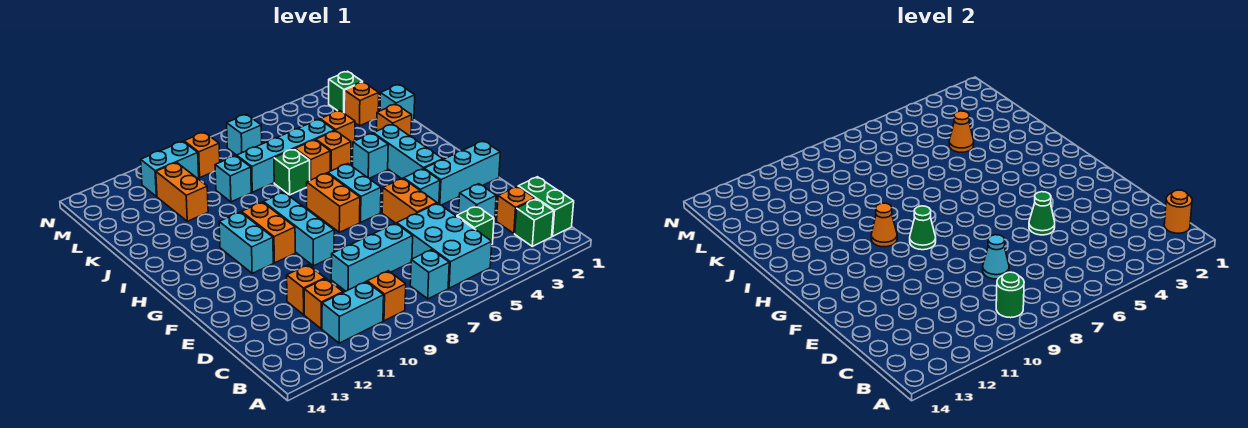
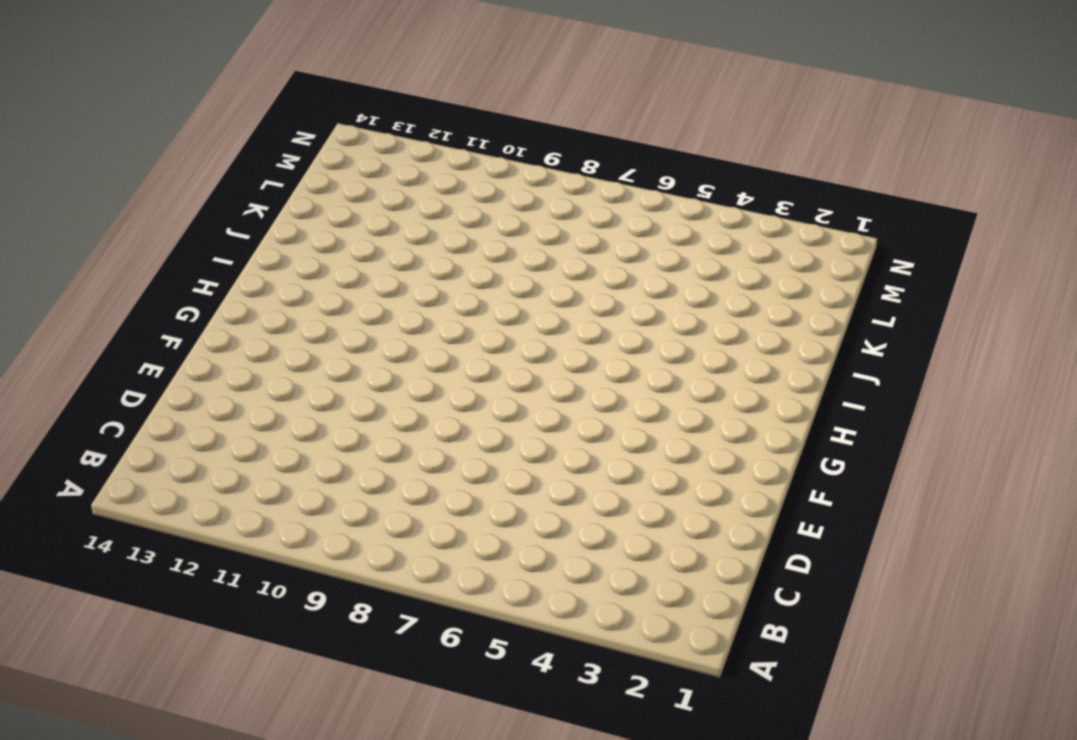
none -> green brick B1:C1 level 1
none -> green brick B2 level 1
none -> cyan brick B5:D6 level 1
none -> cyan brick B7 level 1

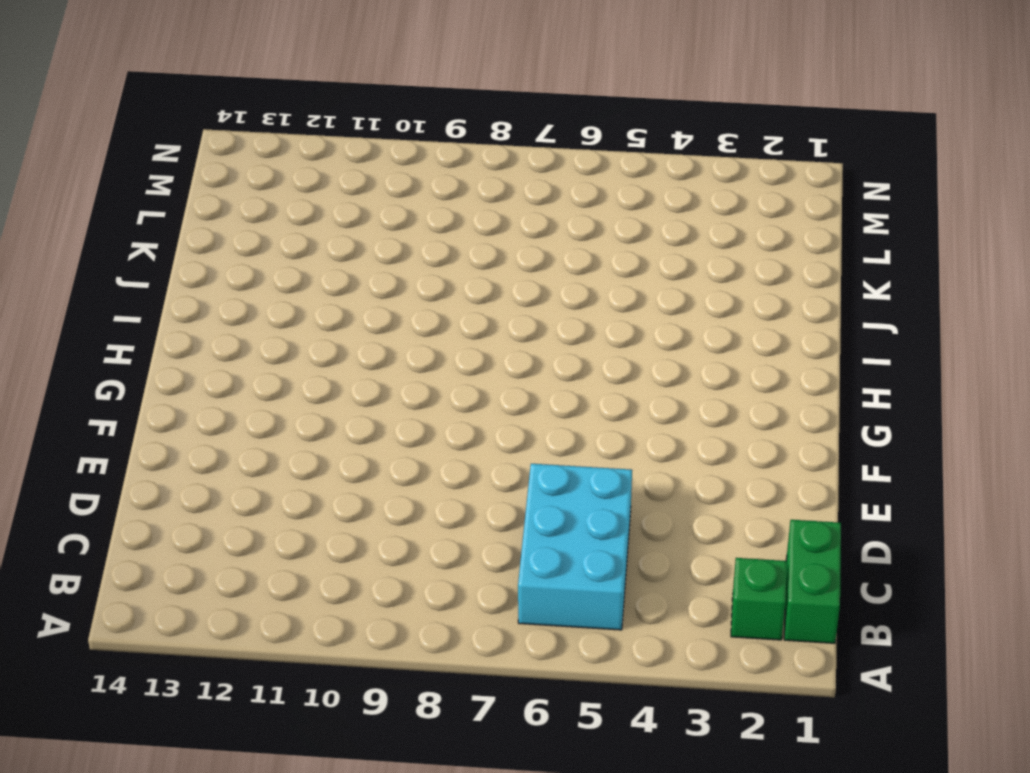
none -> cyan brick B7 level 1
none -> orange brick B9 level 1
none -> cyan brick B10:B11 level 1
none -> orange brick C2 level 1

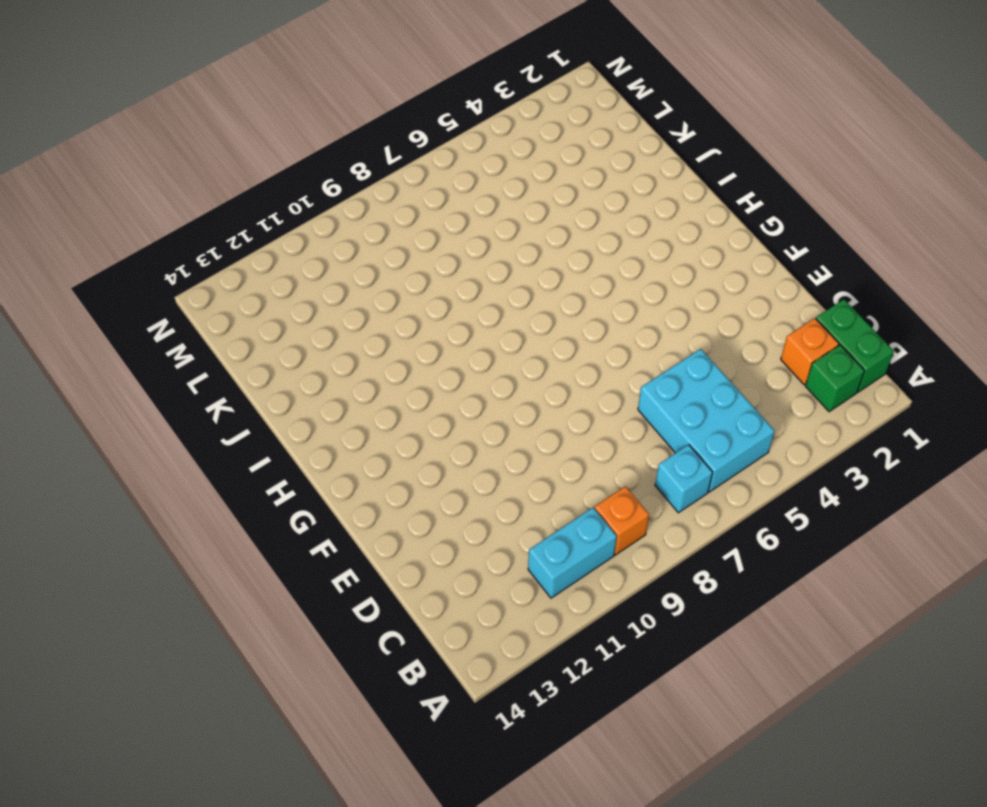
none -> green brick C4 level 1
none -> orange brick C11 level 1
none -> cyan brick D3 level 1
none -> cyan brick D7:D9 level 1

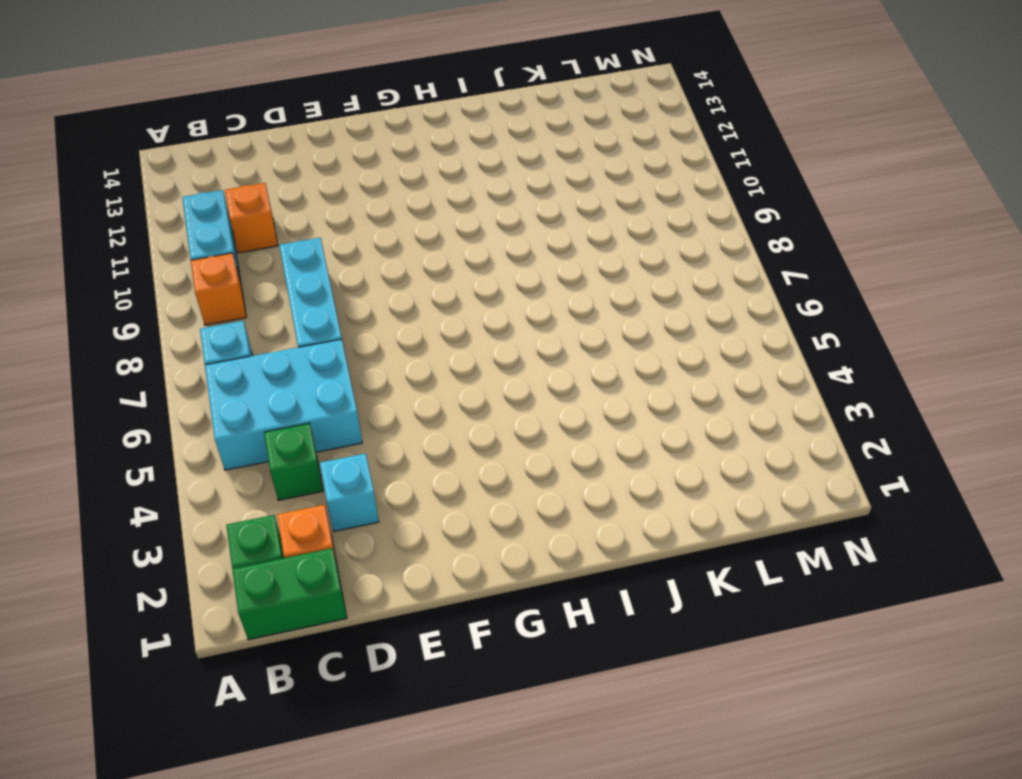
none -> orange brick D11 level 1
none -> orange brick E5:F5 level 1
none -> cyan brick F1:F3 level 1
none -> cyan brick F4 level 1

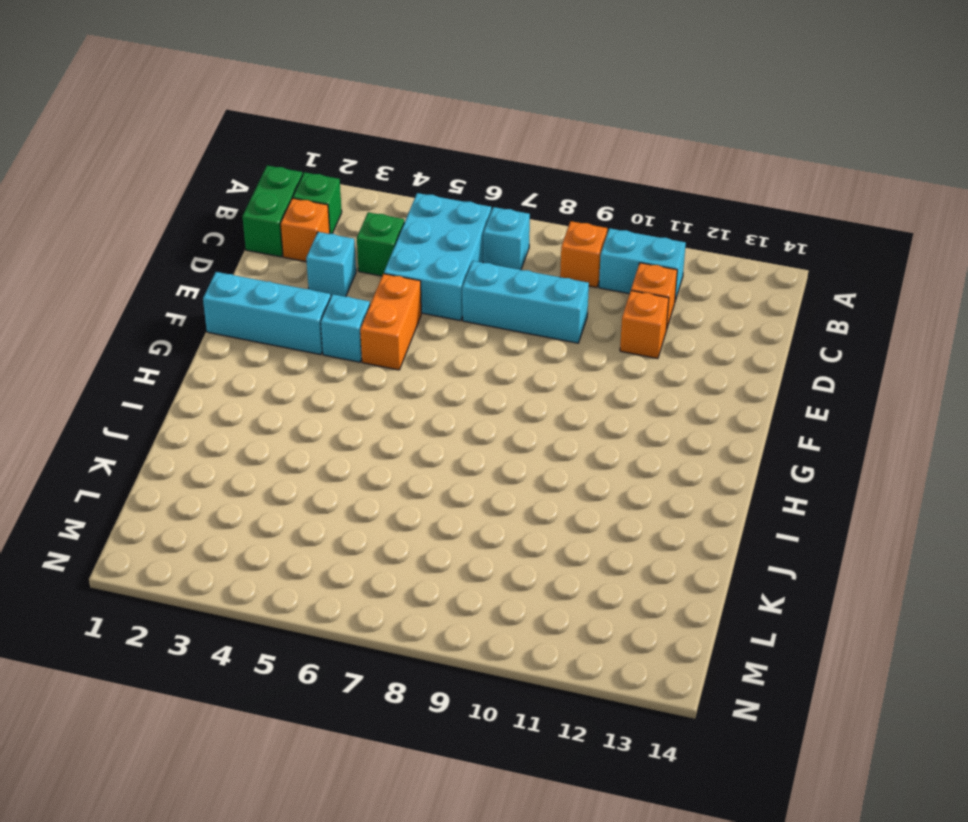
none -> cyan brick F9:H9 level 1
none -> cyan brick G3:I3 level 1
none -> cyan brick G6:H6 level 1
none -> orange brick G7:H7 level 1

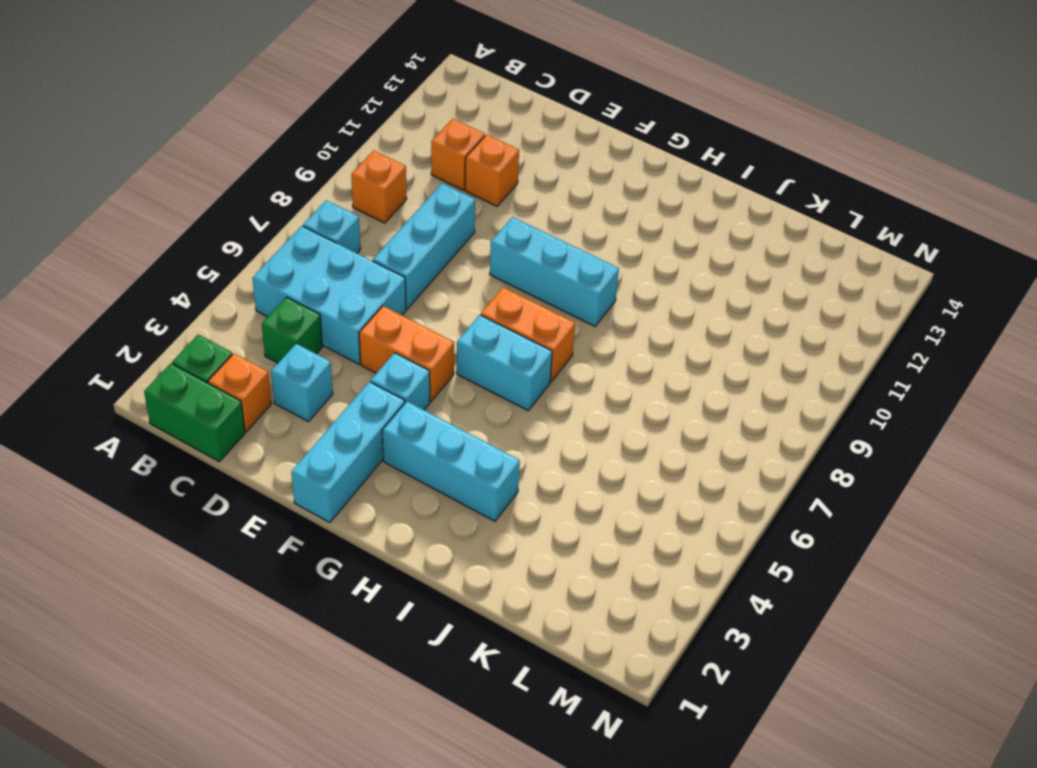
none -> cyan brick B10:B11 level 1
none -> orange brick G10:H10 level 1
none -> cyan brick G11:H11 level 1
none -> cyan brick I4 level 1

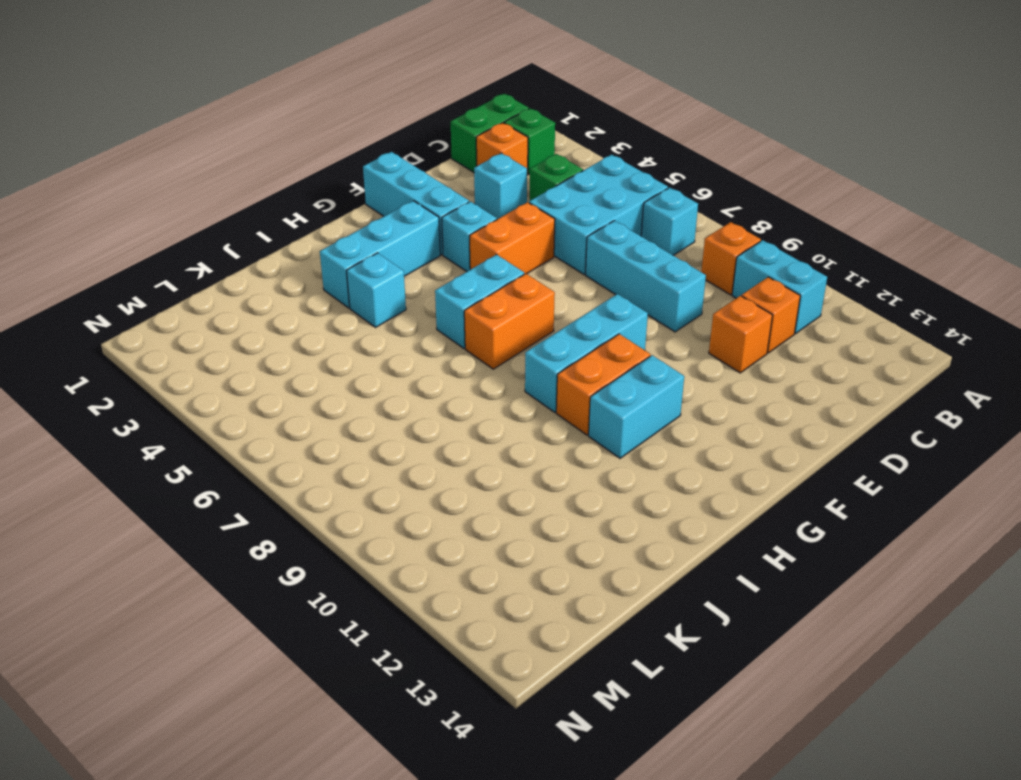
none -> orange brick J2 level 1
none -> orange brick J5 level 1
none -> orange brick J6 level 1
none -> green brick J7 level 1

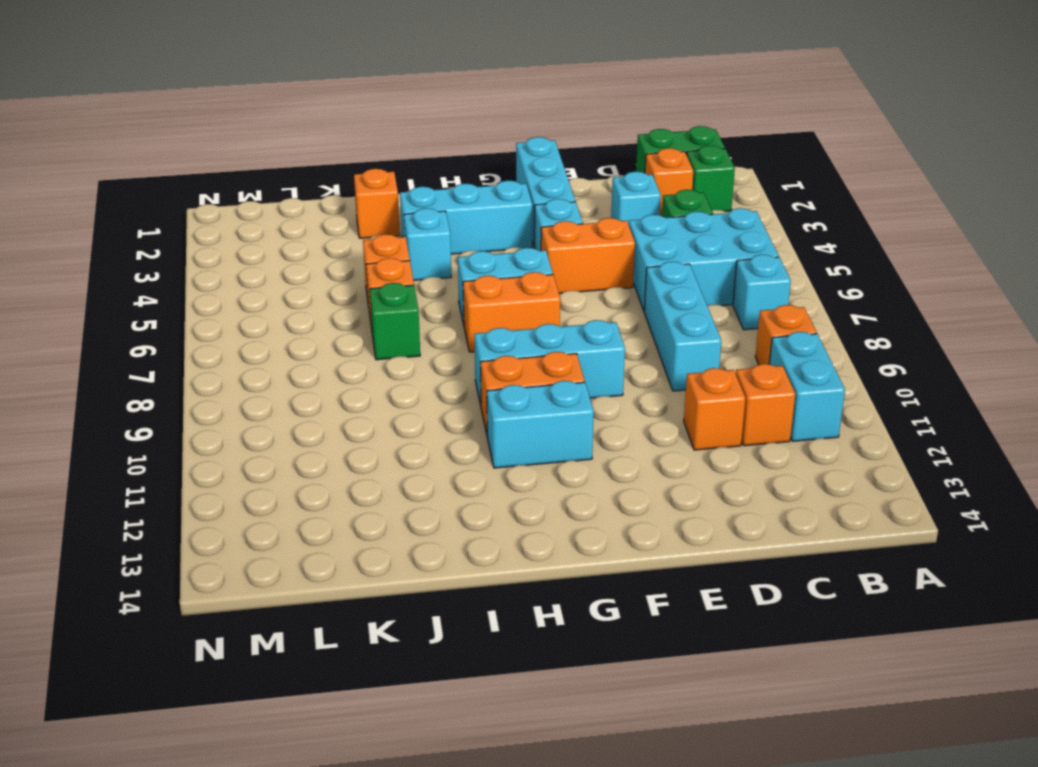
none -> cyan brick K1 level 1
none -> orange brick K4 level 1
none -> cyan brick K5:K8 level 1
none -> cyan brick K9 level 1

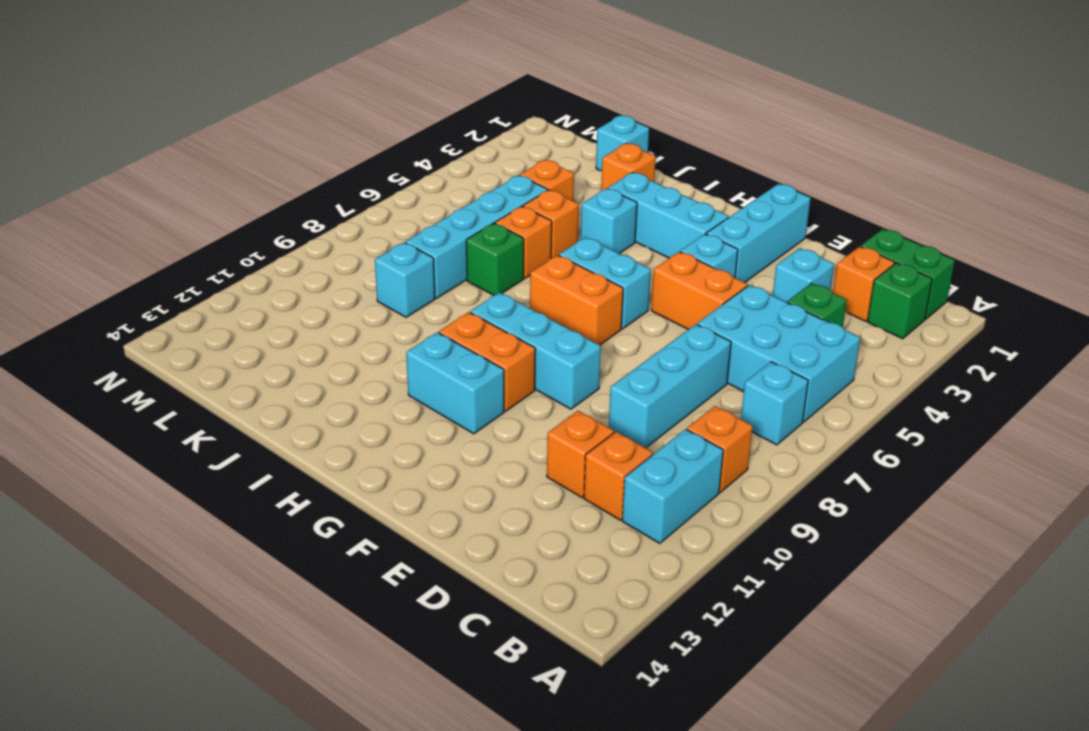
none -> orange brick K11:L11 level 1
none -> orange brick L2 level 1
none -> green brick M2 level 1
none -> cyan brick M7 level 1

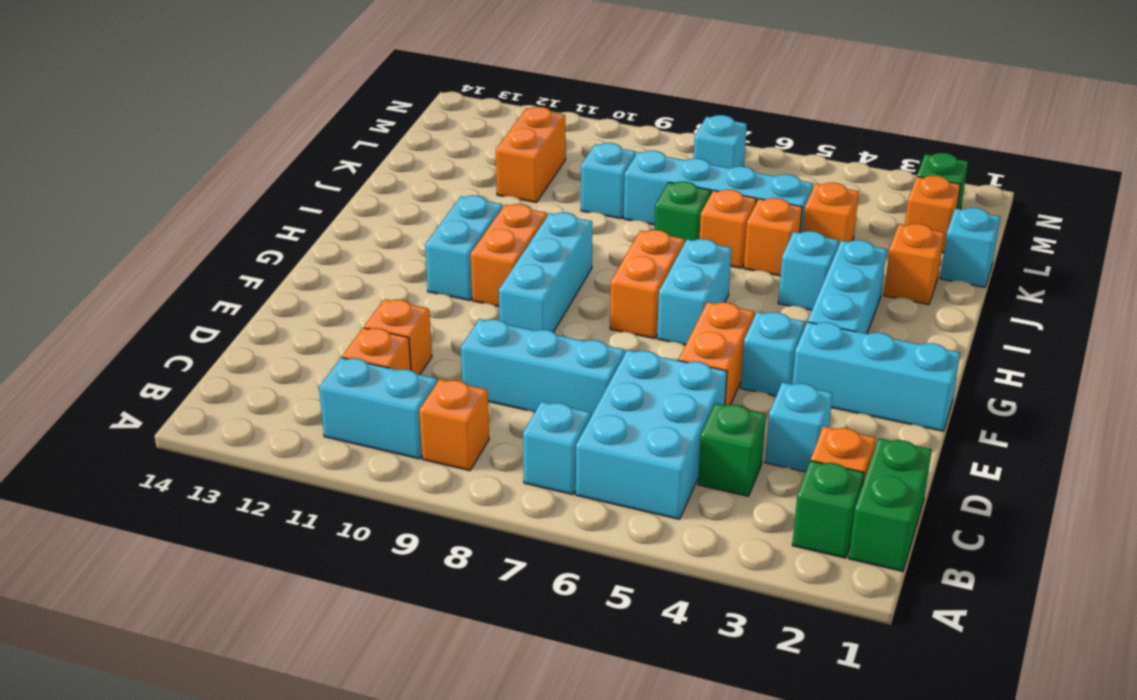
none -> orange brick M9 level 1
none -> cyan brick M10:M11 level 1
none -> orange round brick B1 level 2
none -> green round brick B9 level 2

